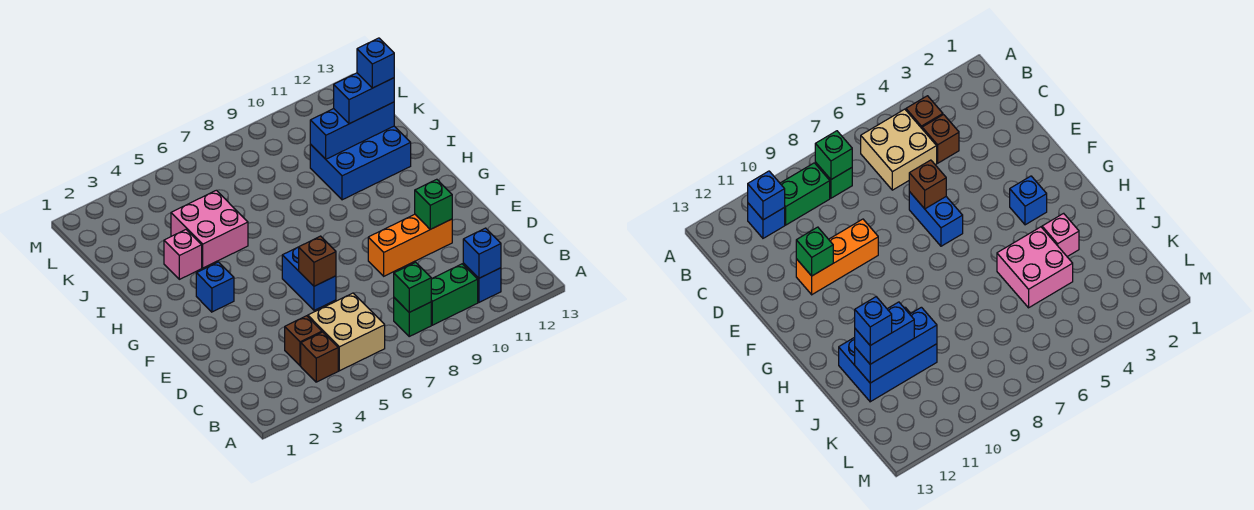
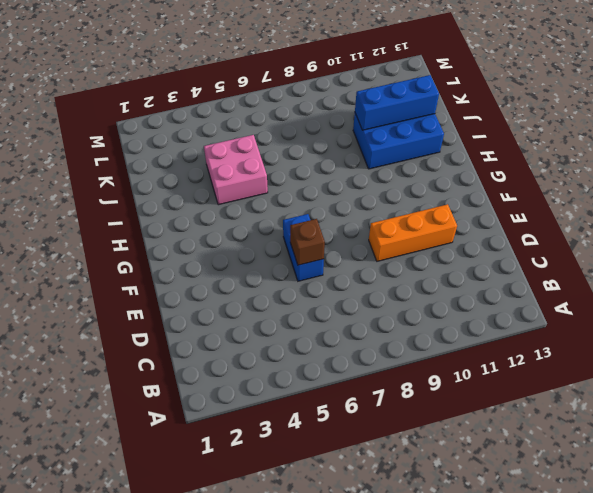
none -> brown brick B4 level 1
none -> tan brick B5:C6 level 1
none -> green brick B8 level 1

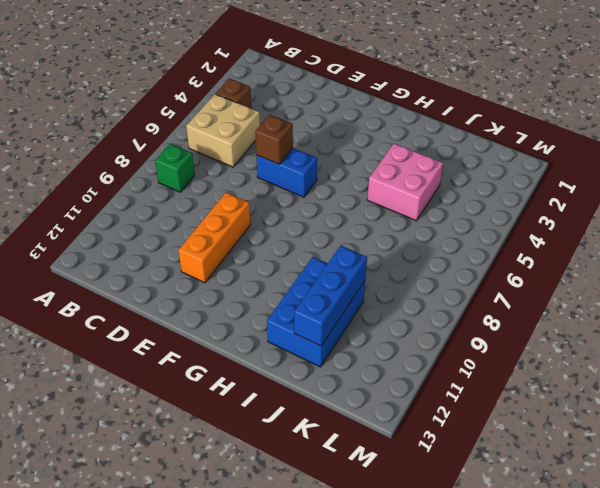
none -> green brick B9:B10 level 1
none -> blue brick B11 level 1
none -> brown brick C4 level 1

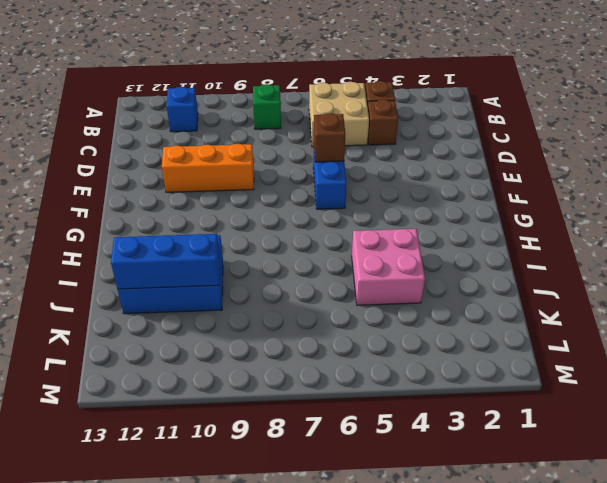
none -> green brick B9:B10 level 1
none -> blue brick G3 level 1
none -> pink brick I3 level 1

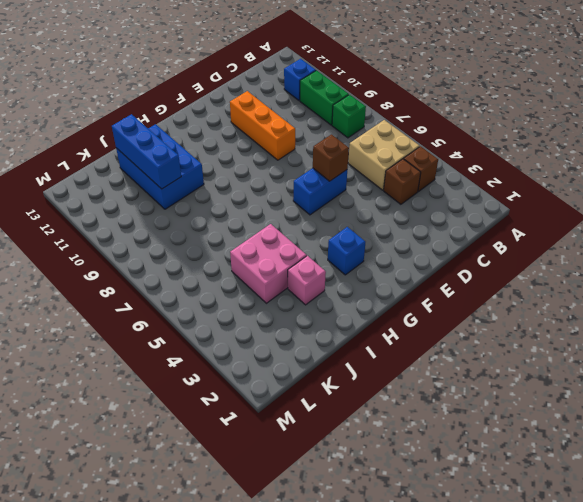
none -> green brick B8 level 2
none -> blue brick B11 level 2
none -> green brick E11 level 2

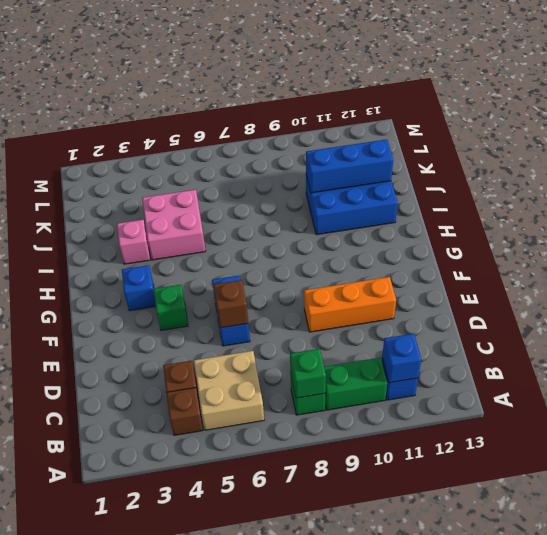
green brick F4 level 1 -> green brick E11 level 2
none -> blue brick J11:J12 level 3
none -> blue brick J12 level 4

